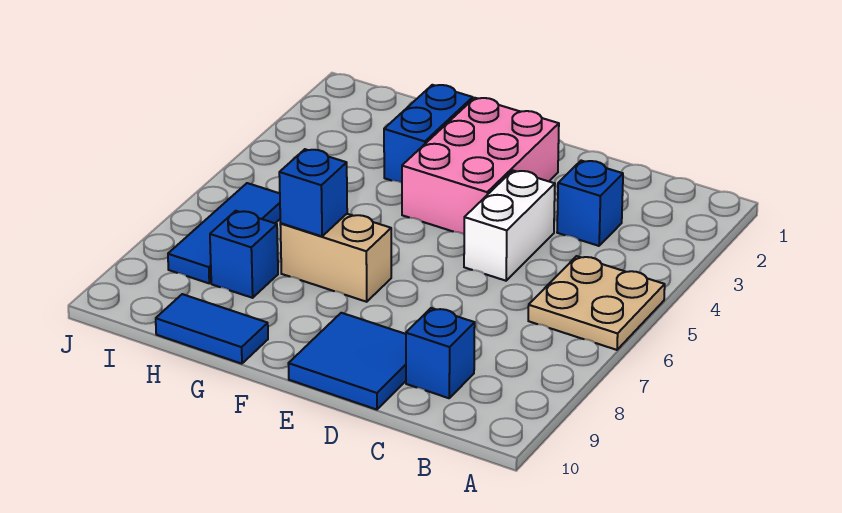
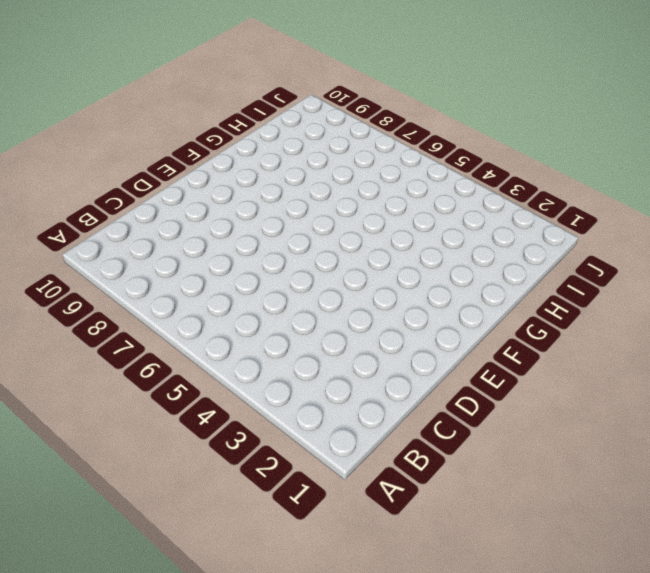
none -> tan plate A5:B6 level 1
none -> blue brick C3 level 1
none -> blue brick C9 level 1

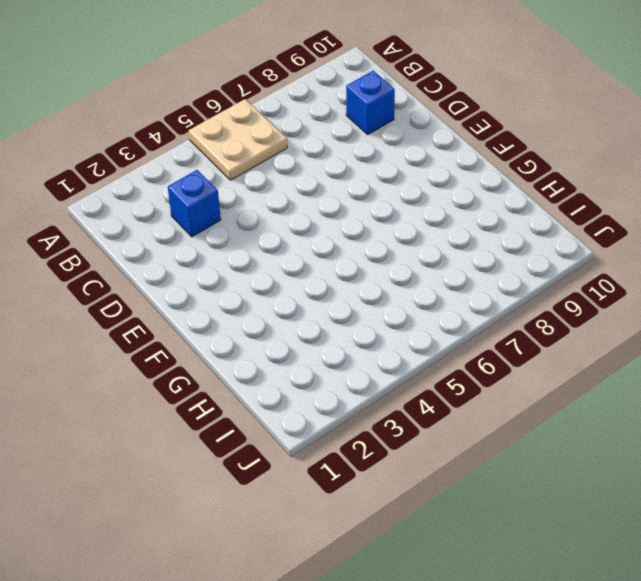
none -> white brick D4:D5 level 1
none -> blue tile D9:E10 level 1
none -> pink brick E2:F4 level 1

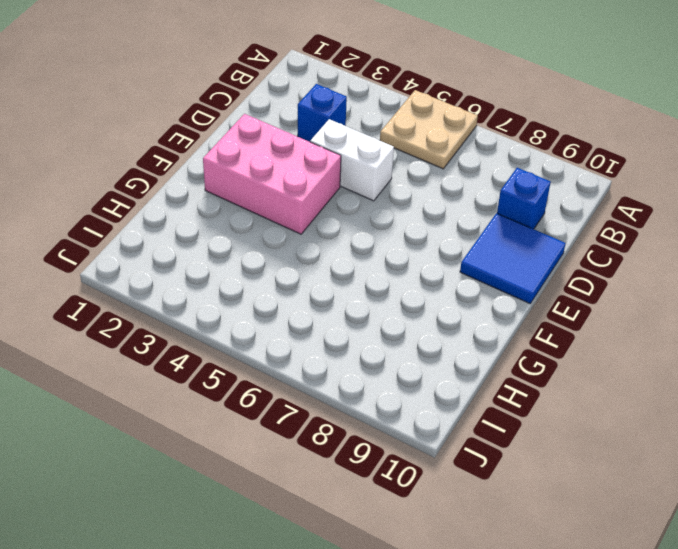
none -> tan brick F7:G7 level 1
none -> blue brick G2:G3 level 1
none -> blue tile G10:H10 level 1

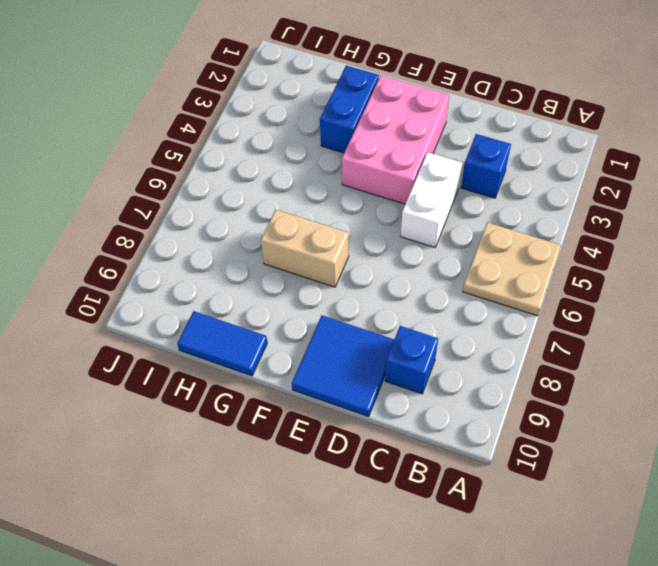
none -> blue brick H8 level 1
none -> blue tile I6:I8 level 1
none -> blue brick G7 level 2

